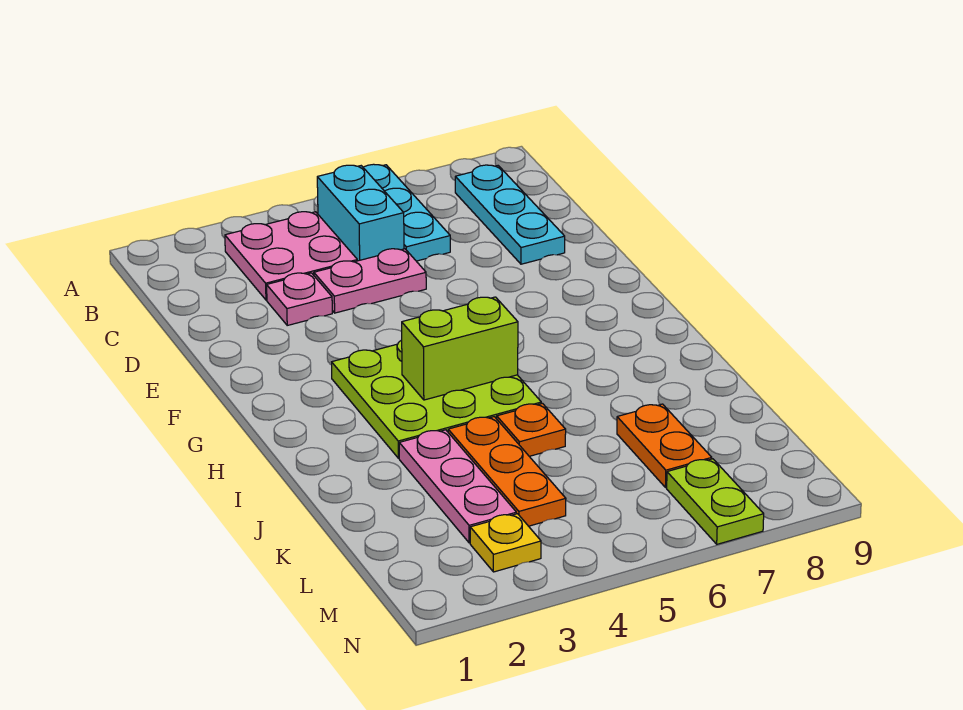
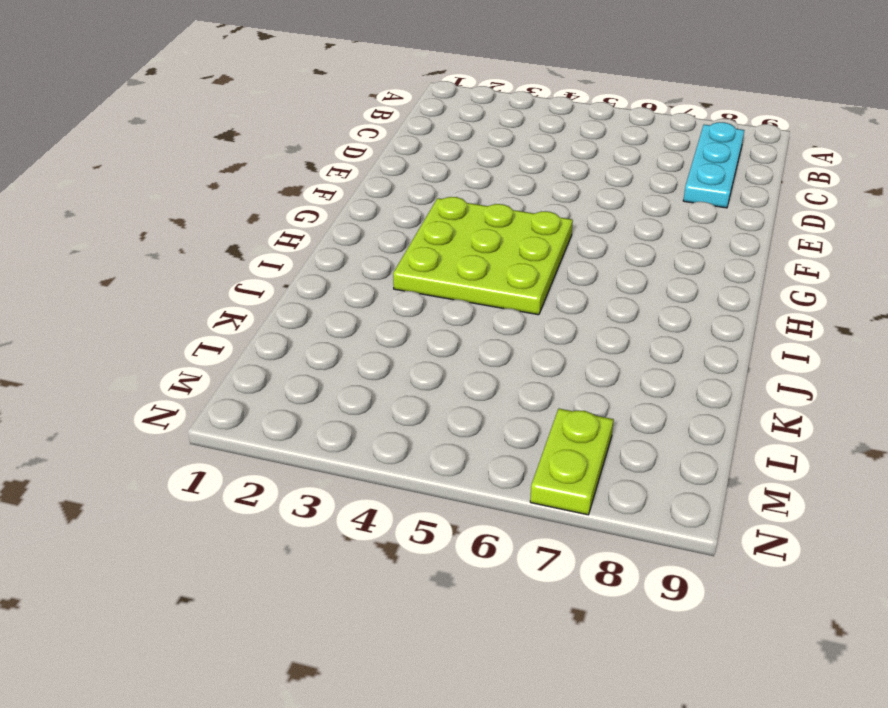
none -> cyan plate A6:C6 level 1
none -> pink plate B3:C4 level 1
none -> cyan brick B5:C5 level 1

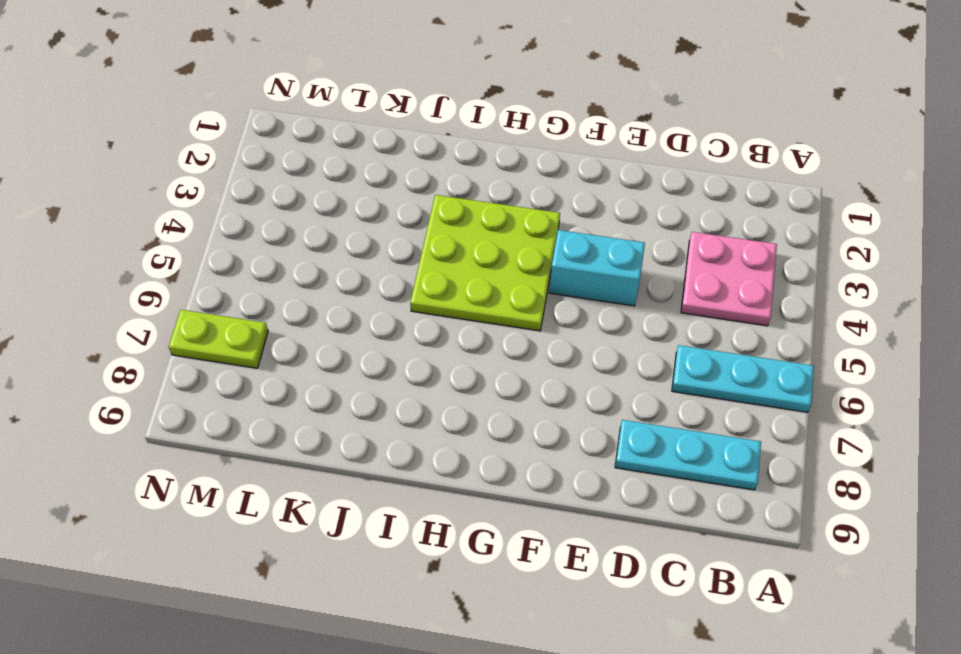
cyan brick E4:F4 level 1 -> cyan brick B5:C5 level 1
none -> pink plate D3 level 1
none -> pink plate D4:D5 level 1
none -> pink plate J3:L3 level 1

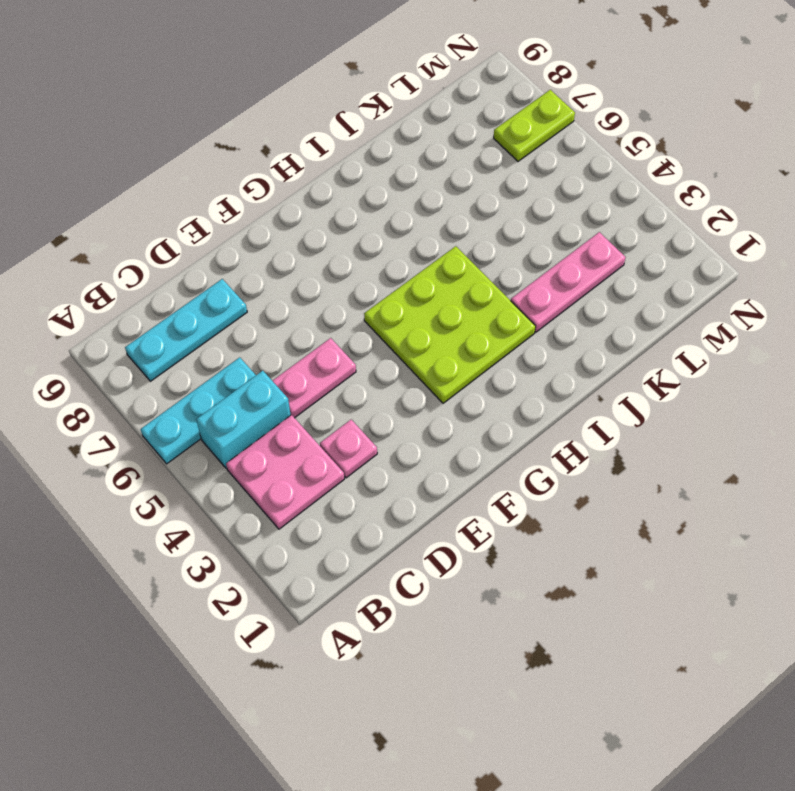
pink plate D5:E5 level 1 -> pink plate D4:D5 level 1
none -> orange plate J4:L4 level 1
none -> orange plate J5 level 1
none -> orange plate K7:L7 level 1

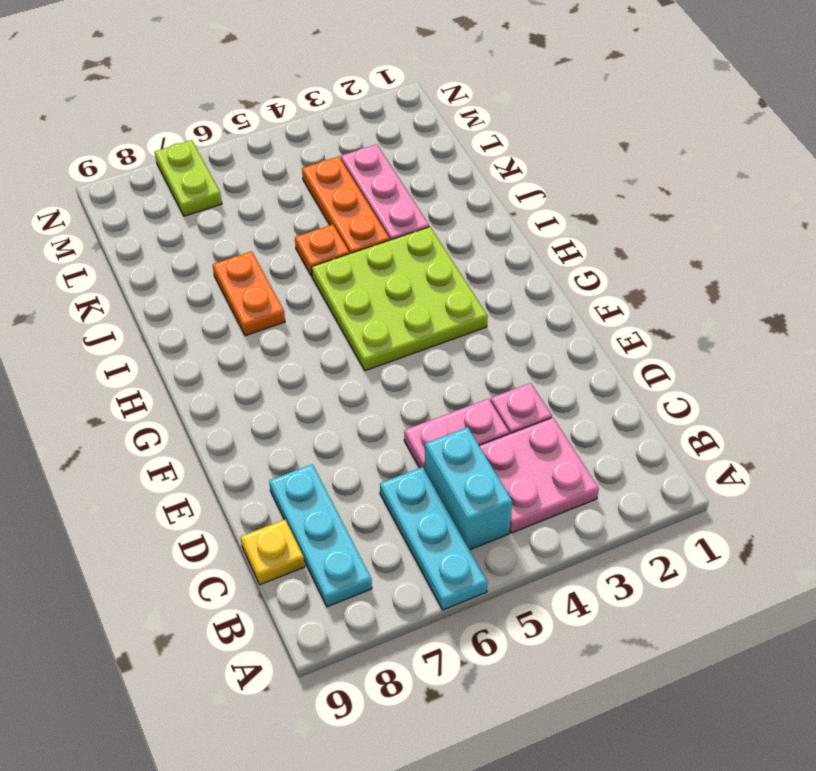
yellow plate C9 level 1 -> yellow plate M3 level 1
orange plate I7:J7 level 1 -> orange plate K7:L7 level 1
none -> lime brick H4:H5 level 2

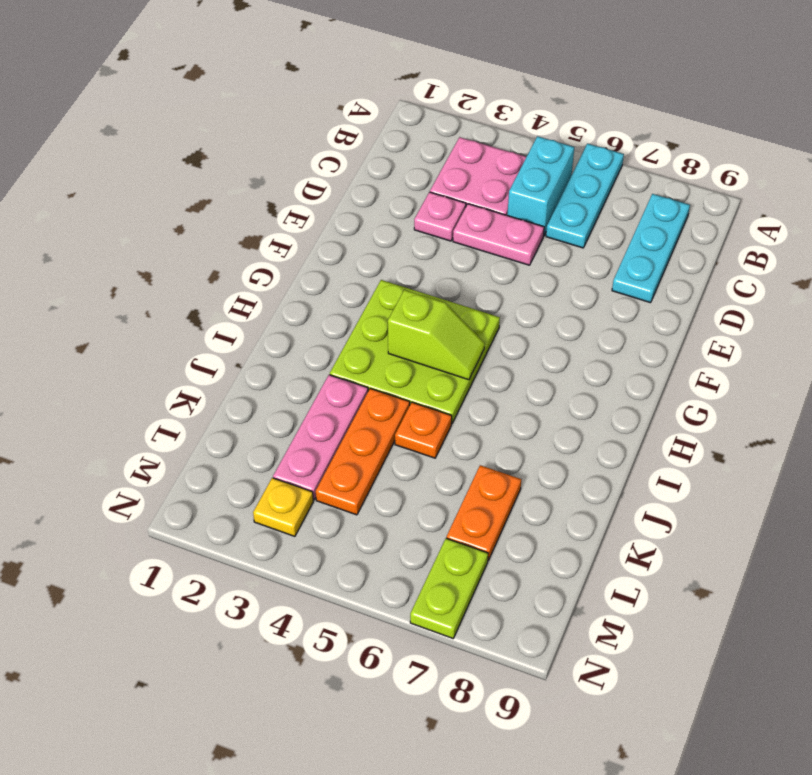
lime slope H4:H5 level 2 top 4 -> lime brick H4:H5 level 2

